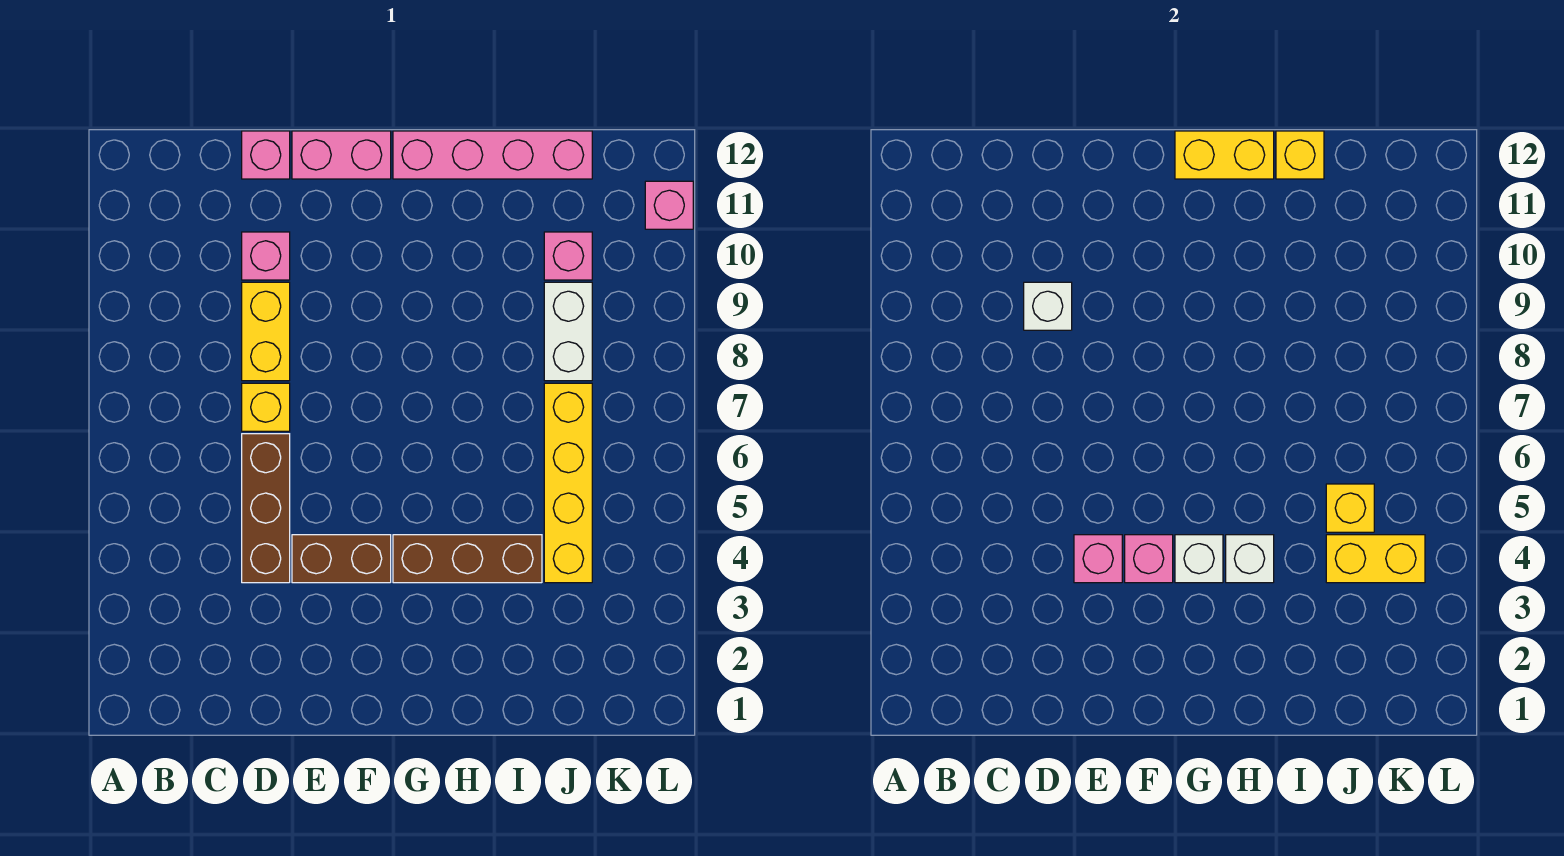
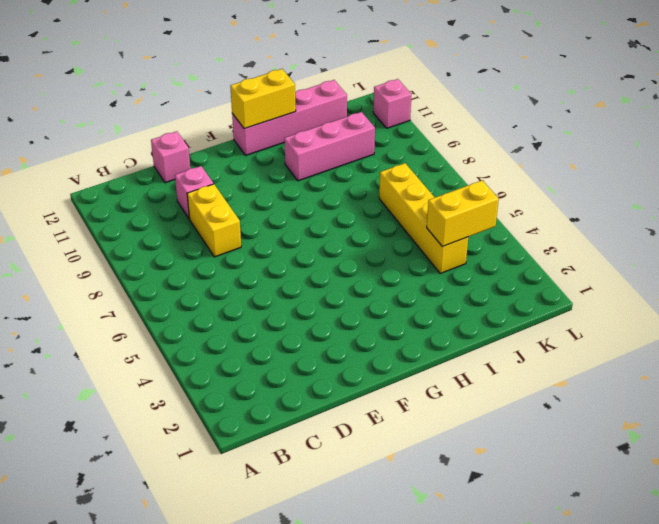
pink brick H10:J10 level 1 -> pink brick J10 level 1
none -> brown brick D4:D6 level 1
none -> yellow brick D7 level 1
none -> brown brick E4:F4 level 1

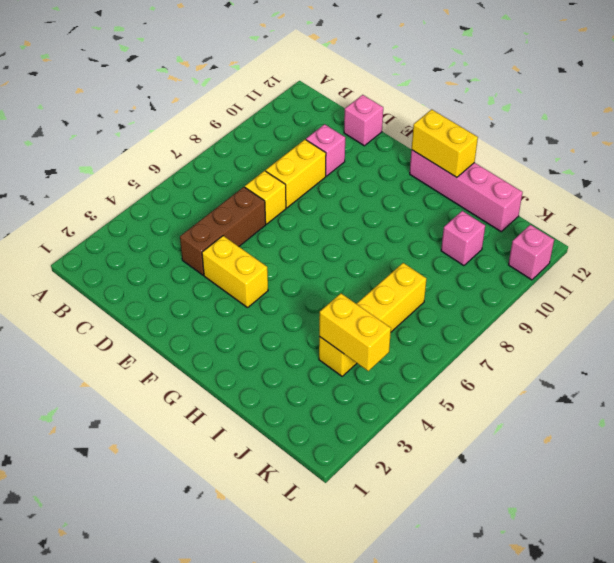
yellow brick E4:F4 level 1 -> brown brick E4:F4 level 1
none -> pink brick E12:F12 level 1
none -> brown brick G4:I4 level 1
none -> white brick J8:J9 level 1

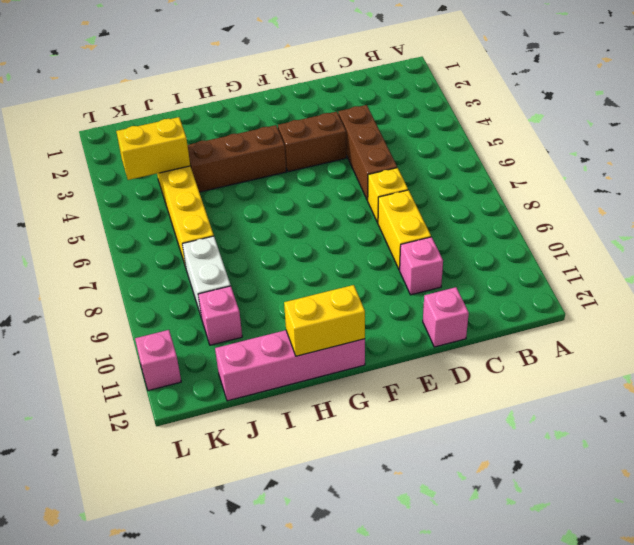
none -> pink brick E12:F12 level 1
none -> white brick D9 level 2
none -> pink brick E4 level 2

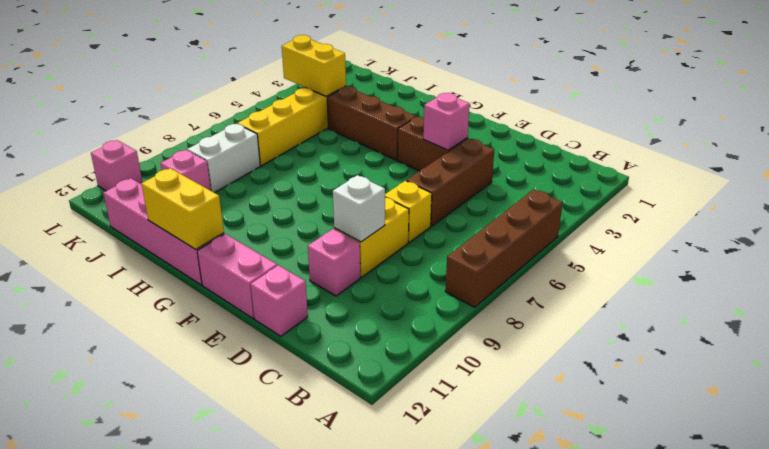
brown brick A5:A8 level 1 -> none
none -> pink brick F4 level 2
none -> white brick G4 level 2
none -> white brick H4 level 2

